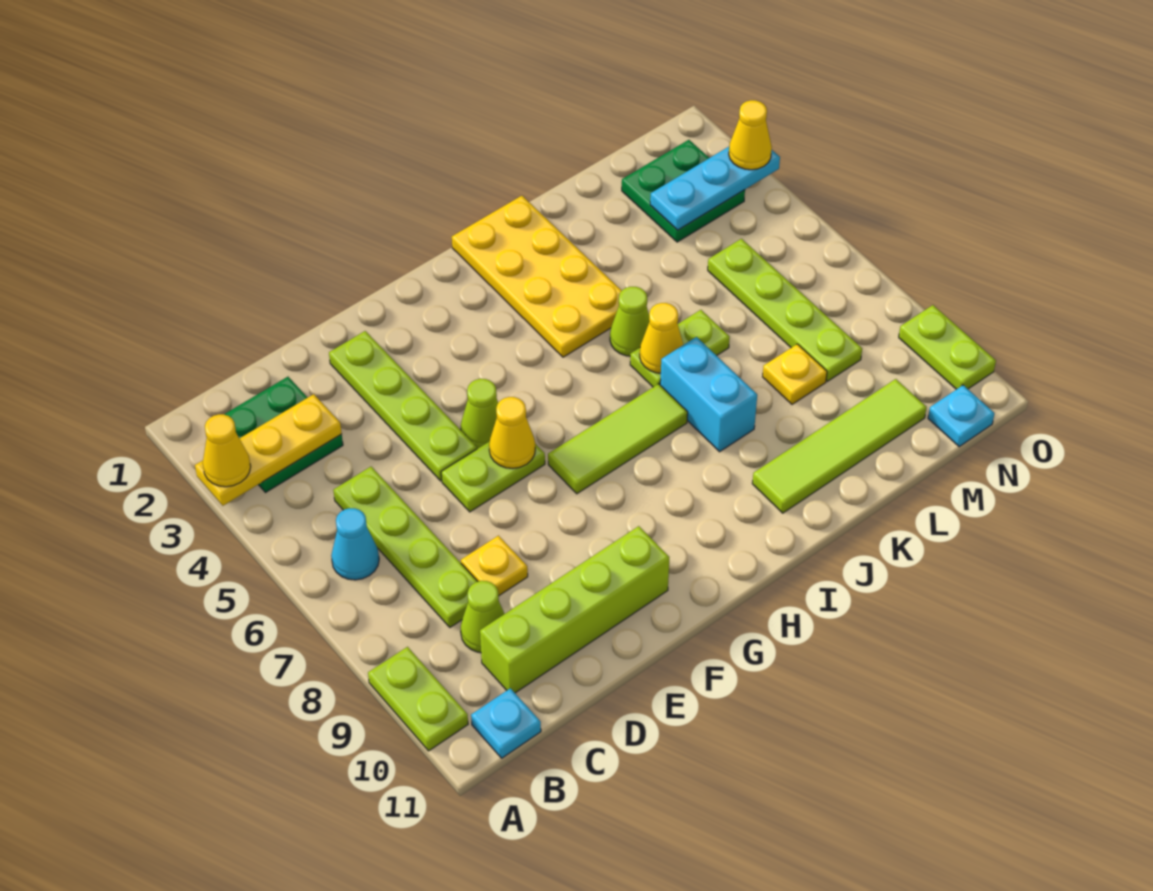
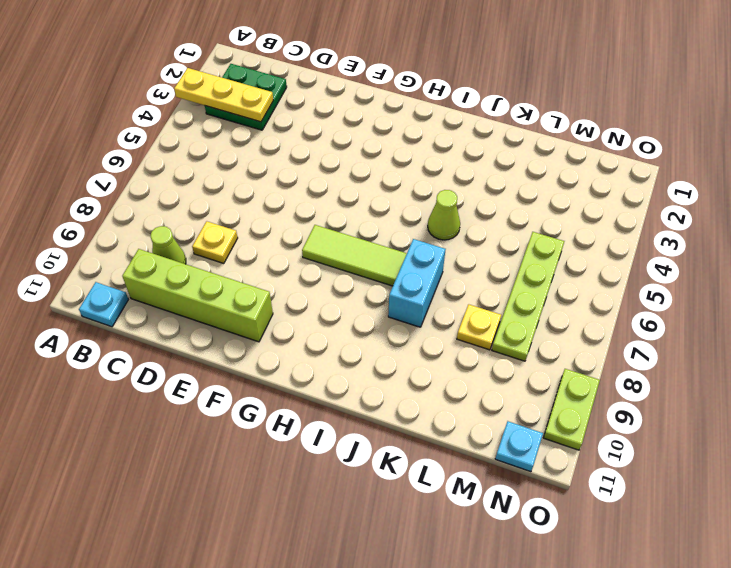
none -> lime plate A9:A10 level 1
none -> cyan cone B6 level 1
none -> lime plate C5:C8 level 1

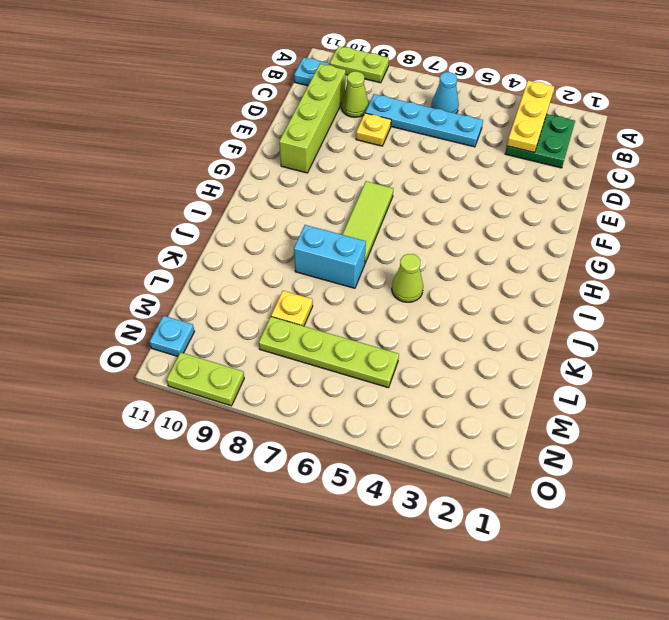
cyan plate C5:C8 level 1 -> lime plate C5:C8 level 1
none -> lime plate E2:E5 level 1
none -> lime plate E6:F6 level 1
none -> lime cone F5 level 1

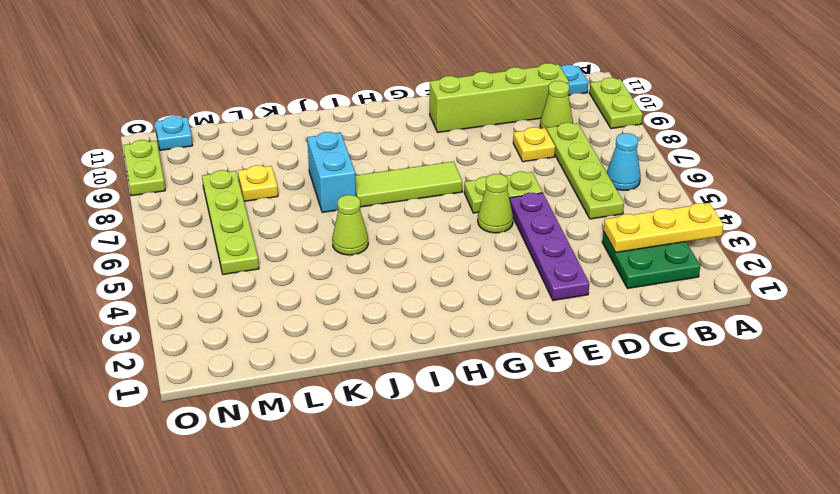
purple plate E2:E5 level 1 -> lime plate E2:E5 level 1
none -> yellow plate I1:J4 level 1
none -> lime plate J6:K6 level 1
none -> lime tile J10:M10 level 1

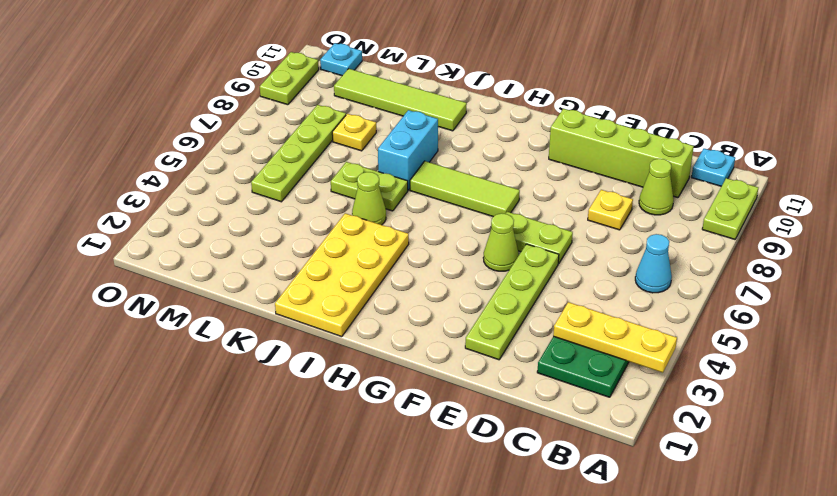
none -> lime plate C5:C8 level 1
none -> green plate M2:N3 level 1
none -> yellow cone F6 level 2

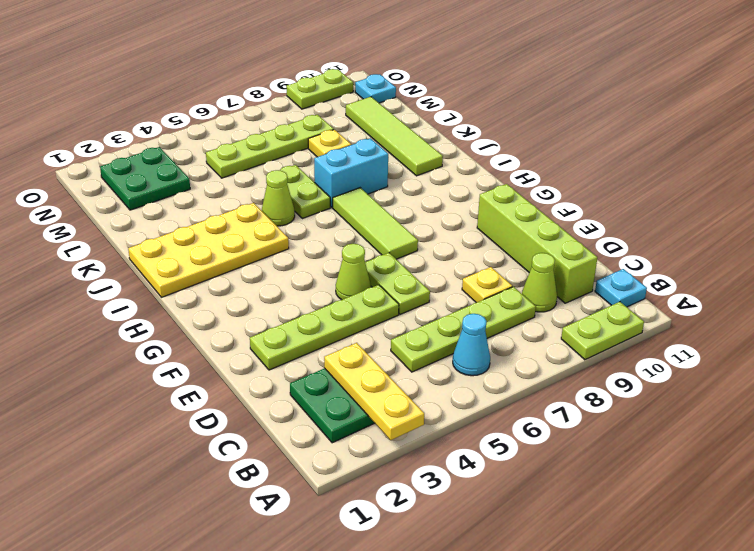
none -> yellow cone F6 level 2
none -> yellow cone J6 level 2
none -> cyan plate M3:O3 level 2

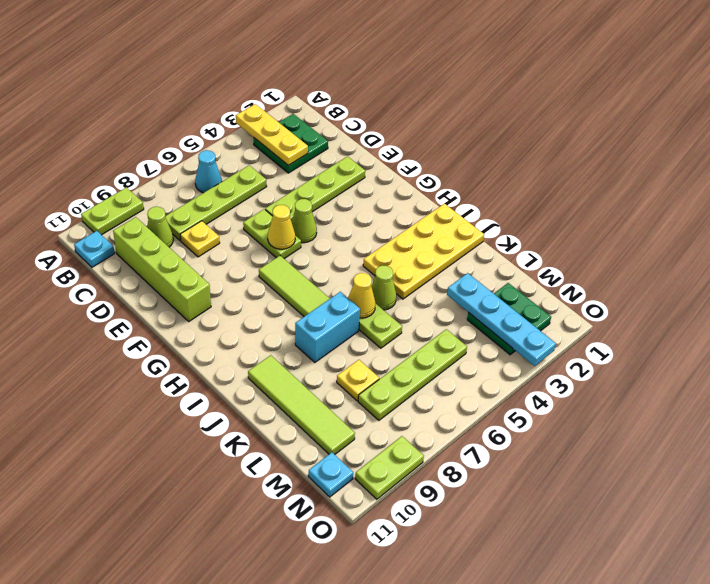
cyan plate L3:O3 level 2 -> cyan plate M3:O3 level 2
none -> yellow cone A3 level 3
none -> yellow cone O3 level 3

